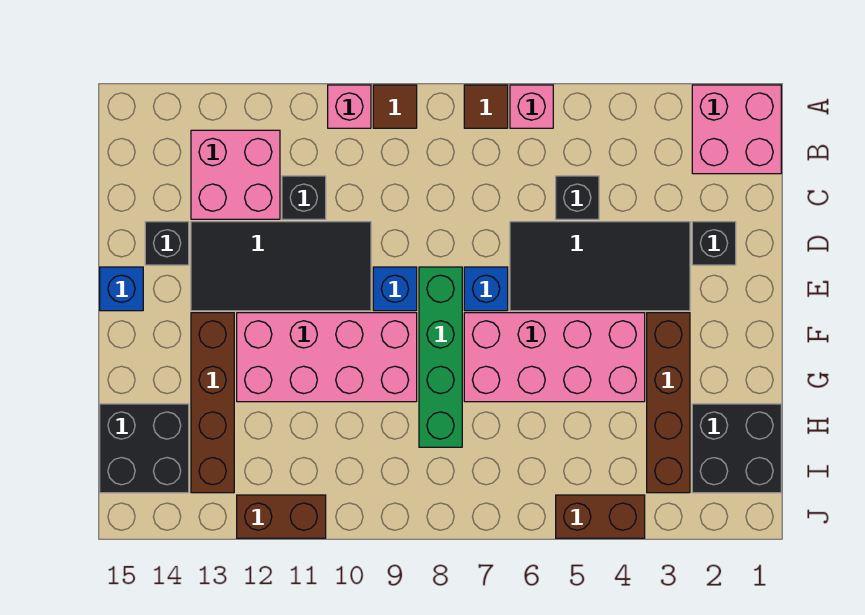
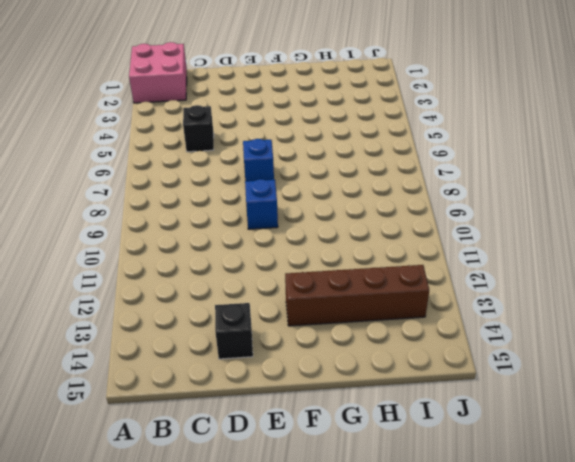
none -> pink brick A6 level 1
none -> brown tile A7 level 1
none -> brown tile A9 level 1

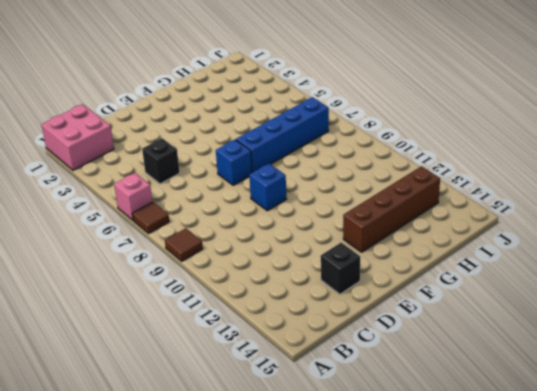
blue brick F7:I7 level 1 -> pink brick F4:G7 level 1
none -> pink brick A10 level 1
none -> pink brick B12:C13 level 1
none -> black brick C11 level 1

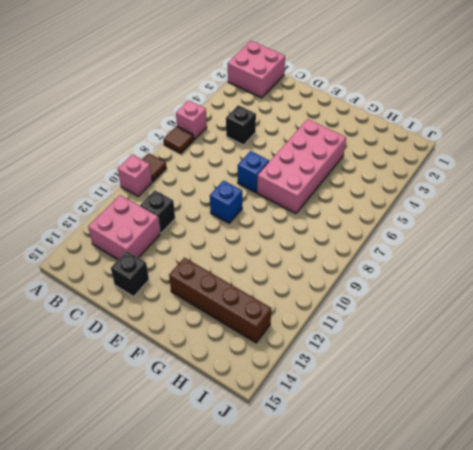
none -> black brick D2 level 1
none -> black tile D3:E6 level 1
none -> black tile D10:E13 level 1

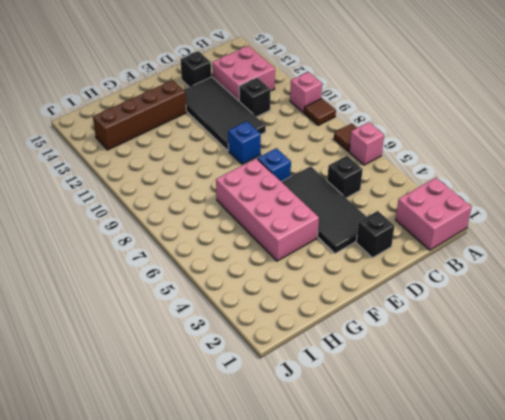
none -> green brick E8:H8 level 1
none -> blue brick E15 level 1
none -> brown brick F3:I3 level 1

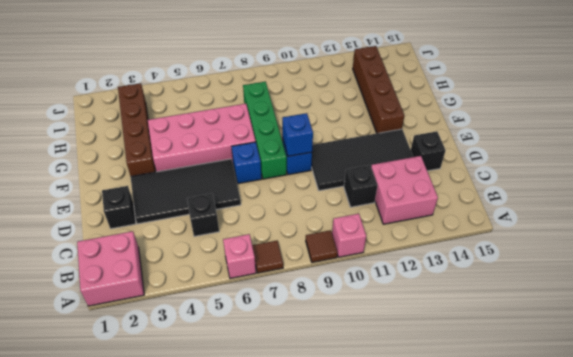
blue brick E9 level 2 -> blue brick E15 level 1
none -> pink brick F9:G12 level 1
none -> black brick H1:I2 level 1
none -> black brick H14:I15 level 1

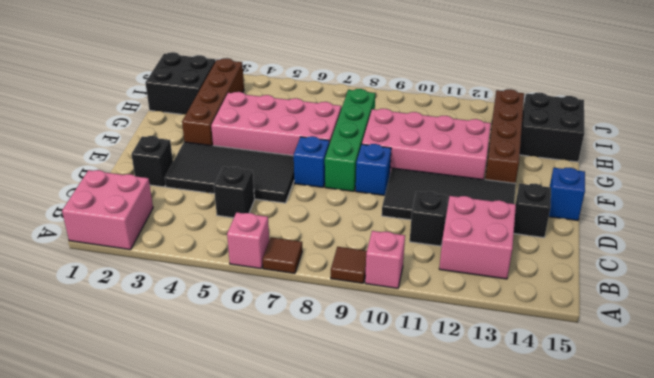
none -> brown brick J4:J5 level 1
none -> brown brick J11:J12 level 1

